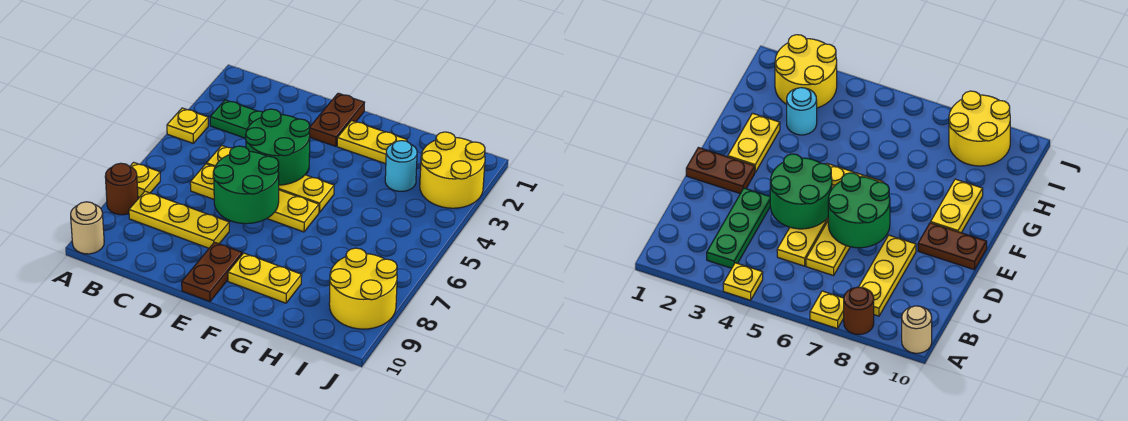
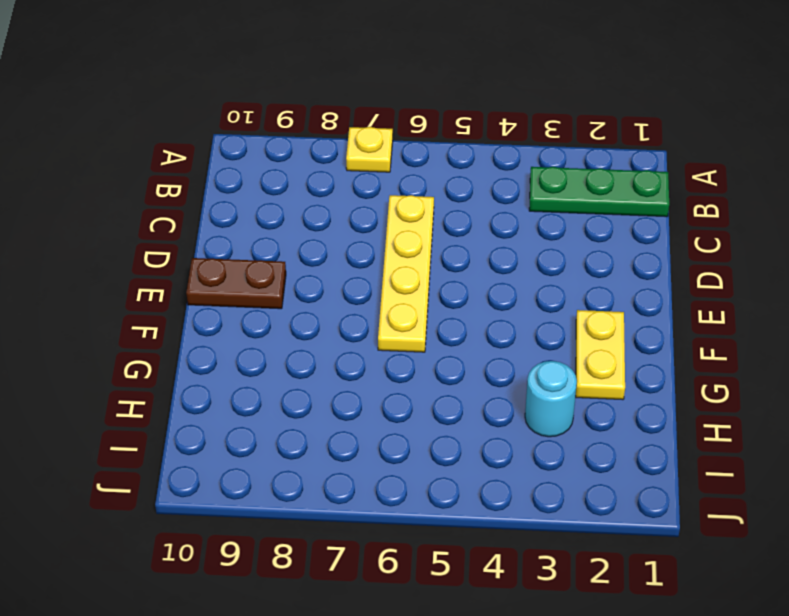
green plate B1:B3 level 1 -> green plate B3:D3 level 1
none -> yellow plate A4 level 1
none -> brown round brick A8 level 1
none -> tan round brick A10 level 1

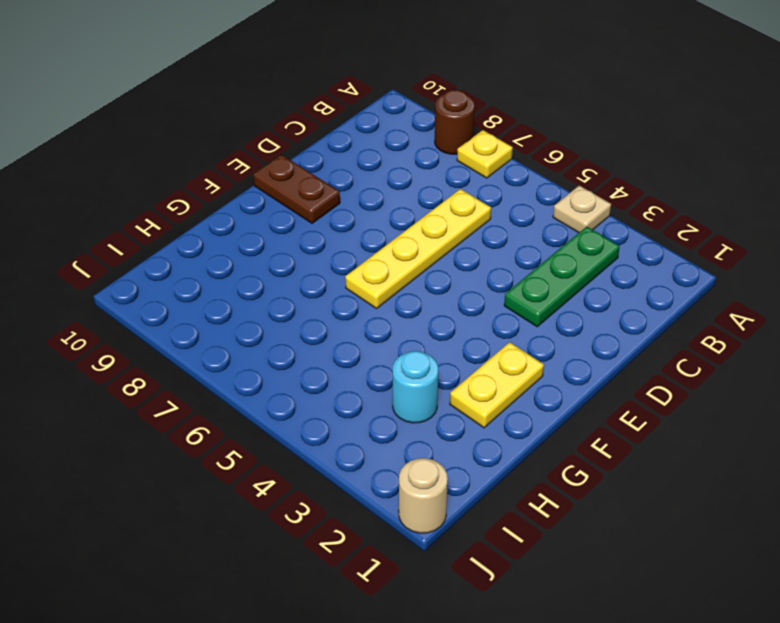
tan plate A4 level 1 -> yellow plate A4 level 1
tan round brick J1 level 1 -> tan round brick A10 level 1
none -> yellow plate B8:D8 level 1
none -> yellow plate C5:F5 level 1
none -> brown plate E1:E2 level 1

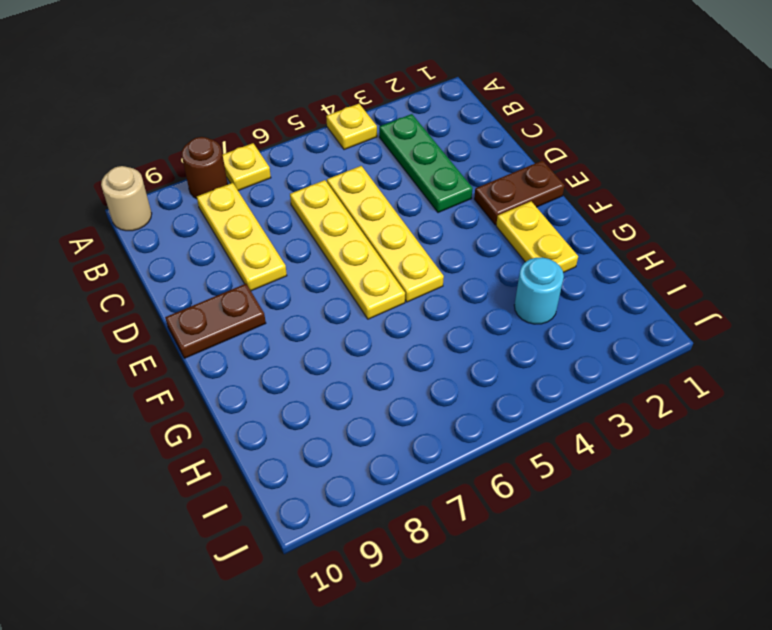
none -> yellow plate F9:G9 level 1
none -> yellow round brick I2:J3 level 1
none -> yellow round brick I8:J9 level 1

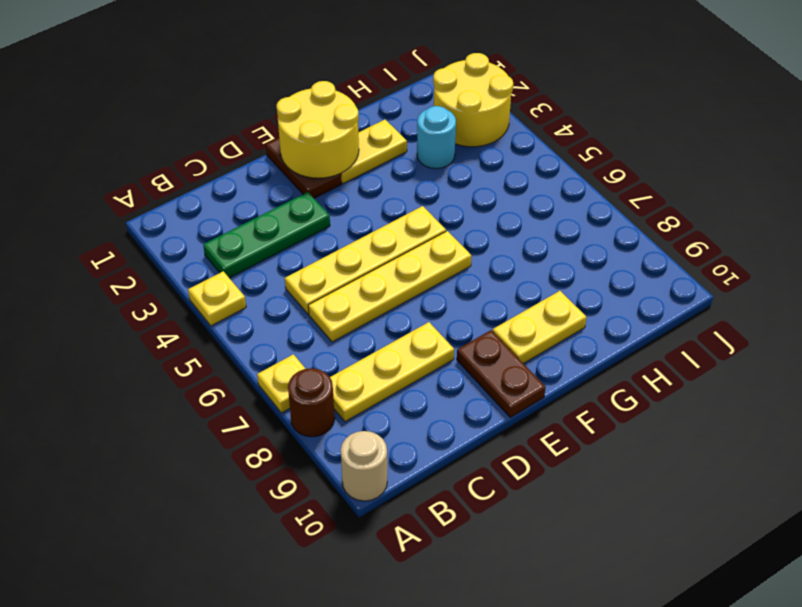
yellow round brick E1:F2 level 2 -> yellow round brick I8:J9 level 1
none -> green round brick D4:E5 level 2
none -> green round brick D6:E7 level 2

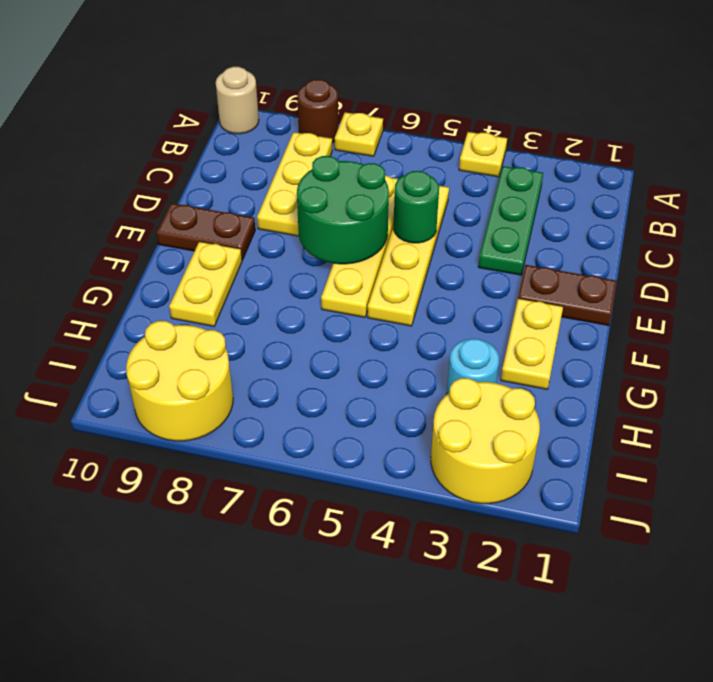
green round brick D5 level 2 -> green round brick D4:E5 level 2

